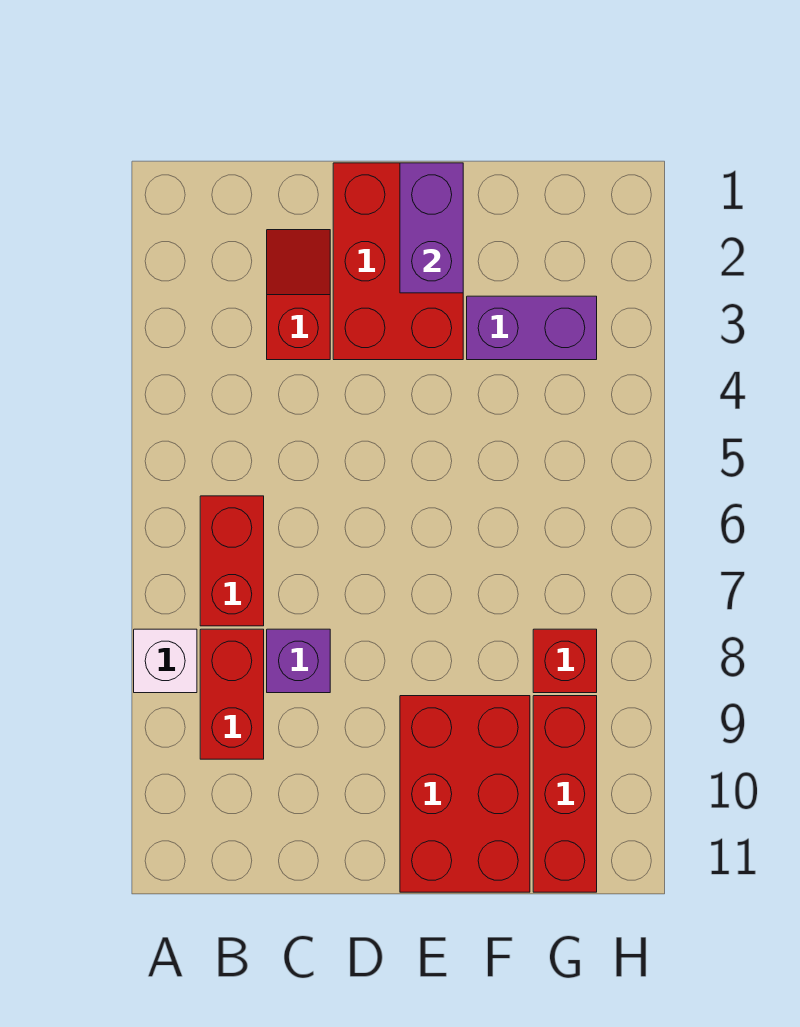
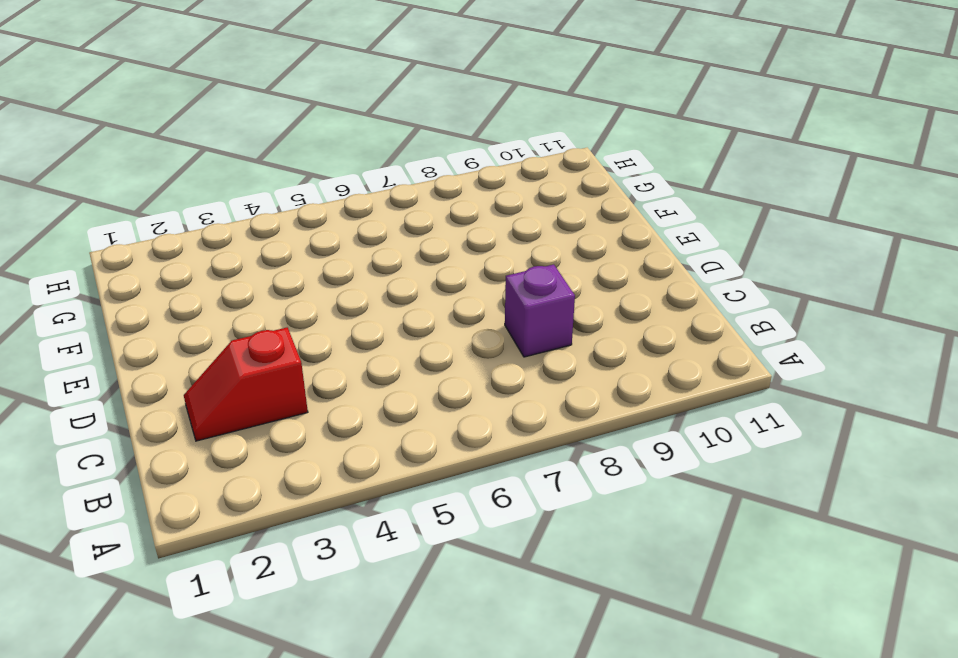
none -> white brick A8 level 1
none -> red brick B6:B7 level 1

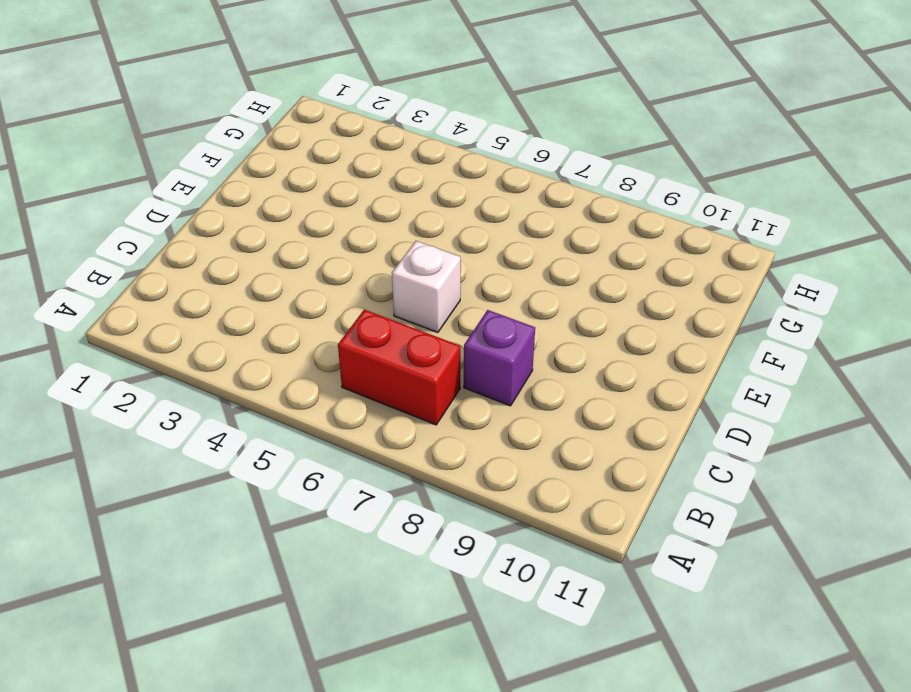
white brick D6 level 1 -> white brick A8 level 1
none -> red brick B8:B9 level 1
none -> red slope C2:C3 level 1 top 3

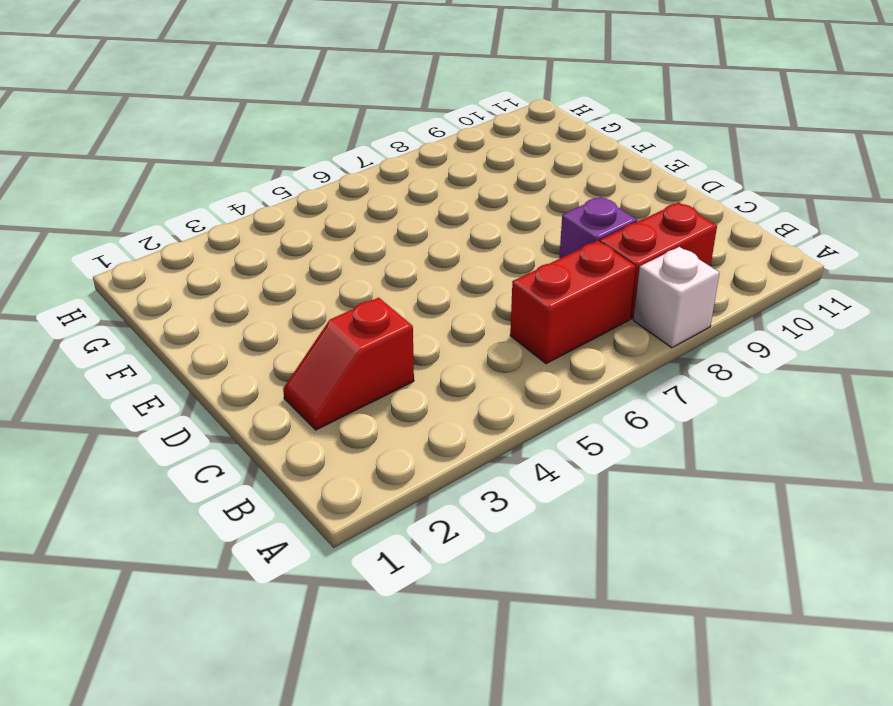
none -> red brick D1:E3 level 1
none -> red brick E9:F11 level 1

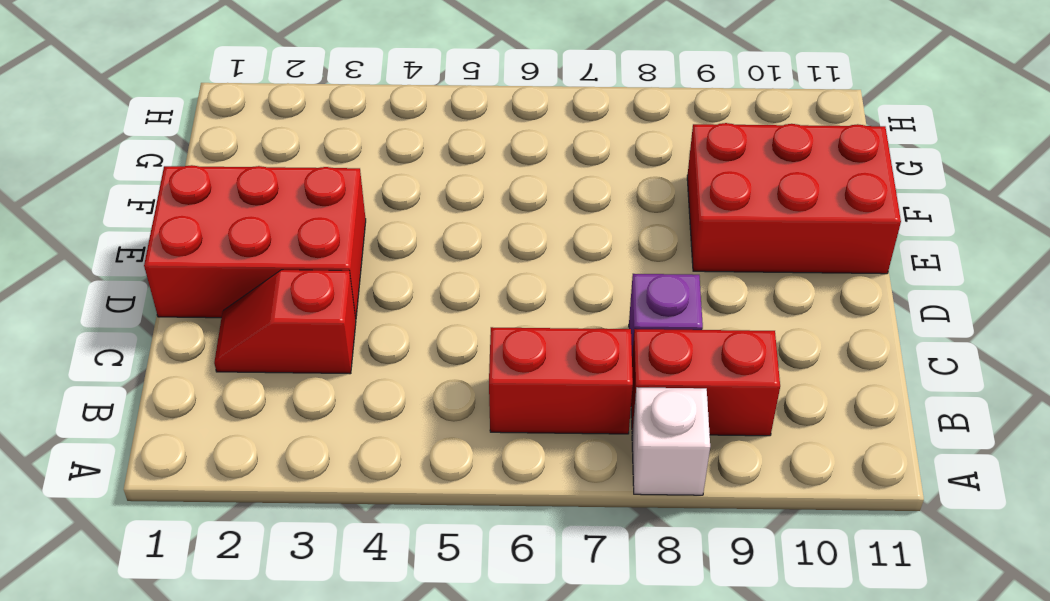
none -> purple brick F3:G3 level 1
none -> red brick G8 level 1

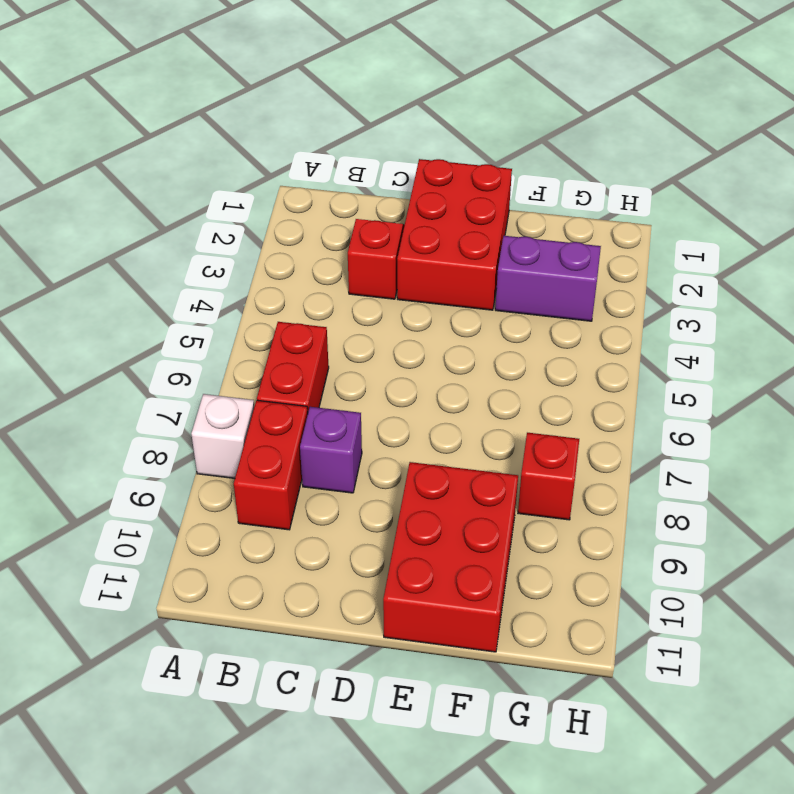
none -> red brick G9:G11 level 1
none -> purple brick E1:E2 level 2

